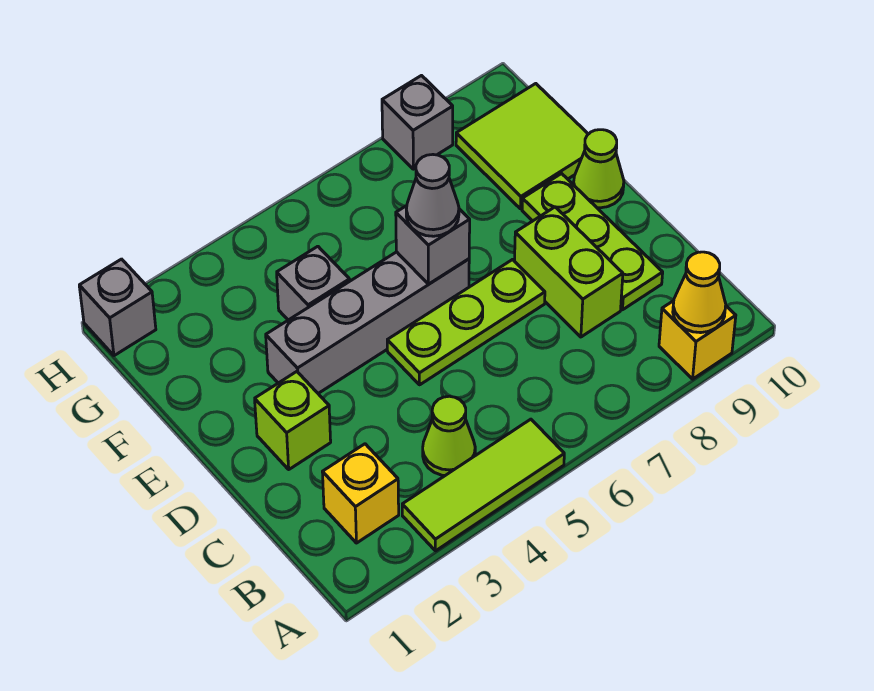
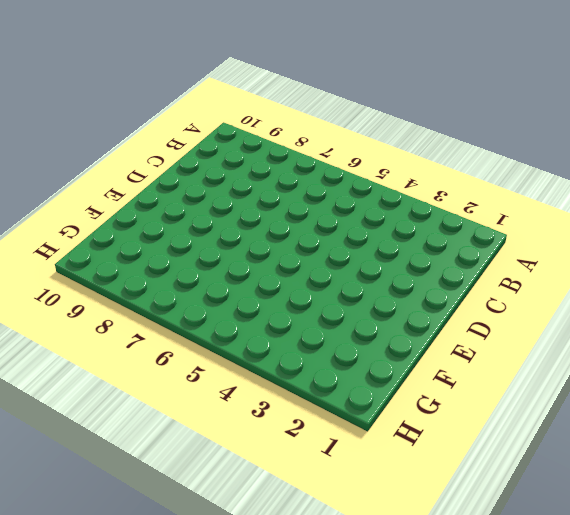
none -> lime tile A3:A5 level 1
none -> yellow brick A9 level 1
none -> yellow brick B2 level 1

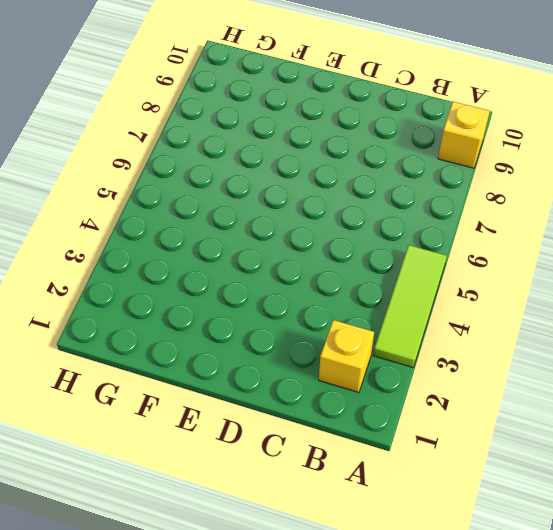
none -> lime cone B4 level 1
none -> lime brick C8:D8 level 1
none -> lime plate C9:E9 level 1

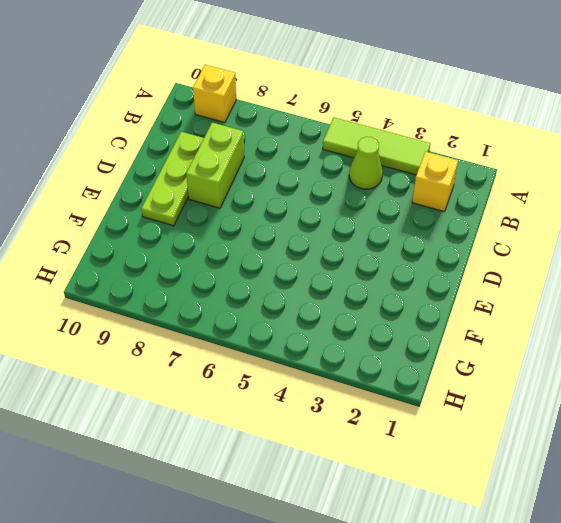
none -> lime brick D2 level 1
none -> lime plate D5:D7 level 1
none -> grey brick E3:E6 level 1

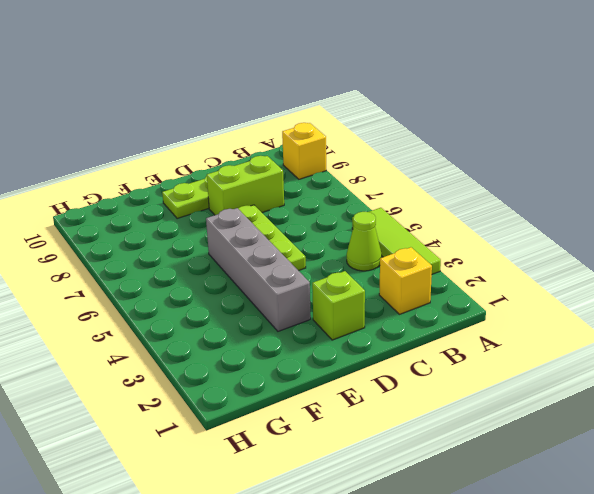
none -> lime cone E10 level 1
none -> grey brick F4 level 1
none -> lime tile F9:G10 level 1

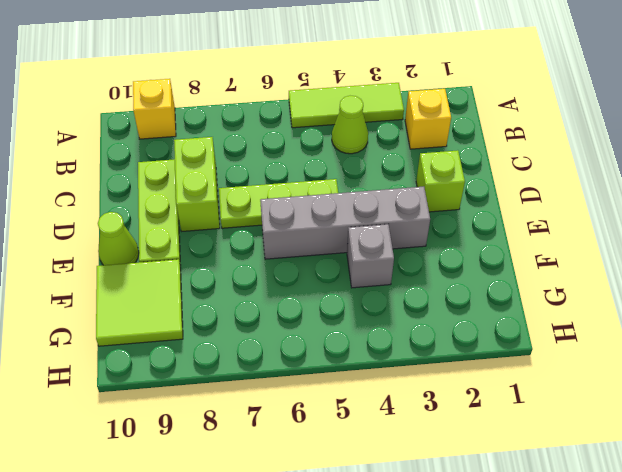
none -> grey brick H1 level 1
none -> grey brick H8 level 1
none -> yellow cone A9 level 2

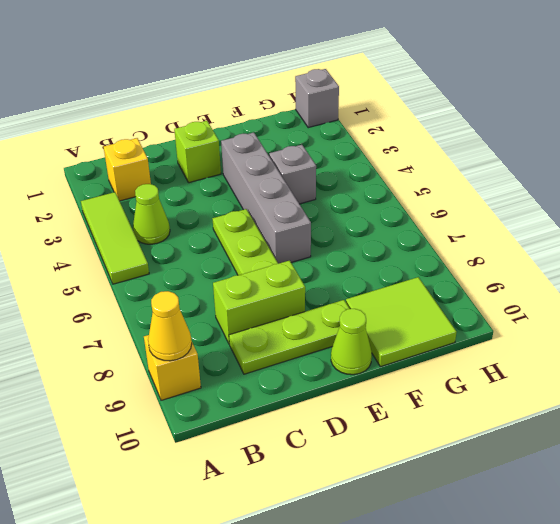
none -> grey brick H8 level 1
none -> grey brick E6 level 2
none -> grey cone E6 level 3

